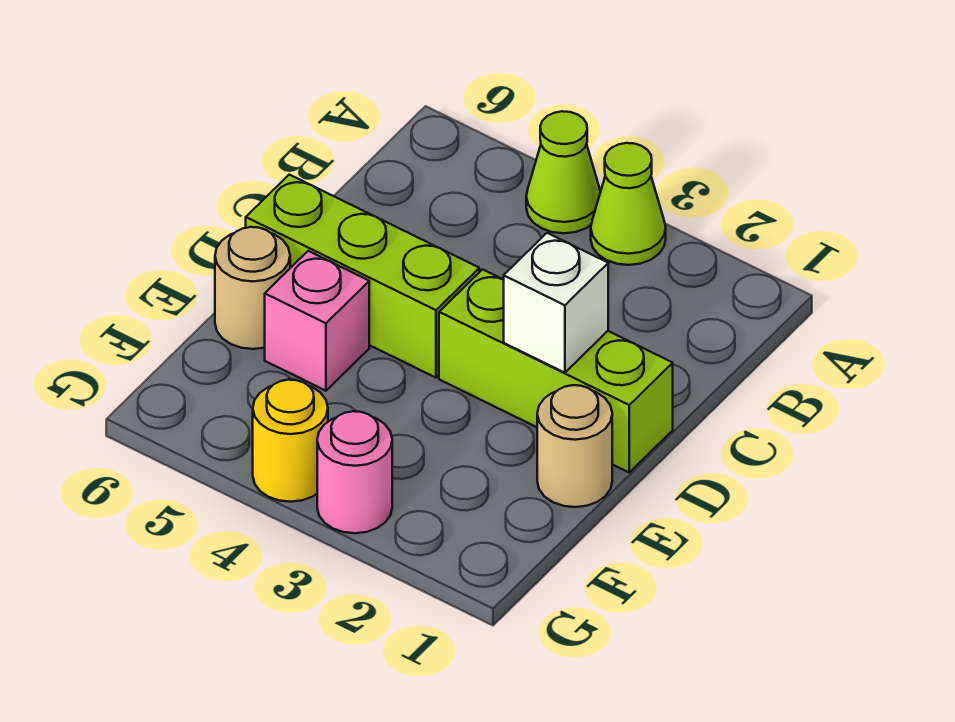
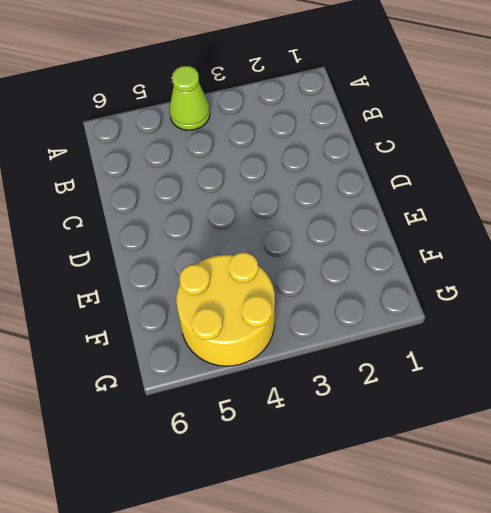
yellow round brick F4:G5 level 1 -> yellow round brick G4 level 1
none -> lime cone A3 level 1
none -> lime brick D1:D3 level 1

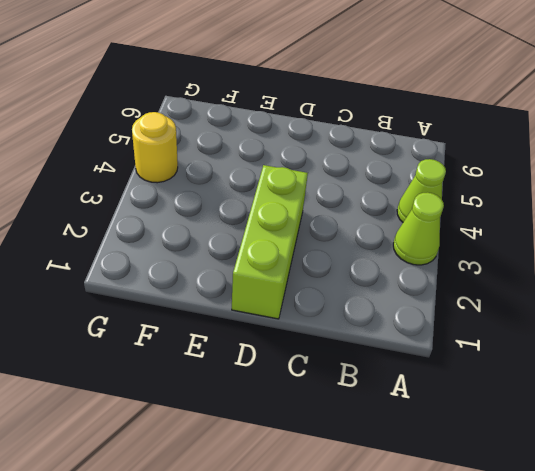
none -> lime brick D4:D6 level 1
none -> tan round brick E1 level 1

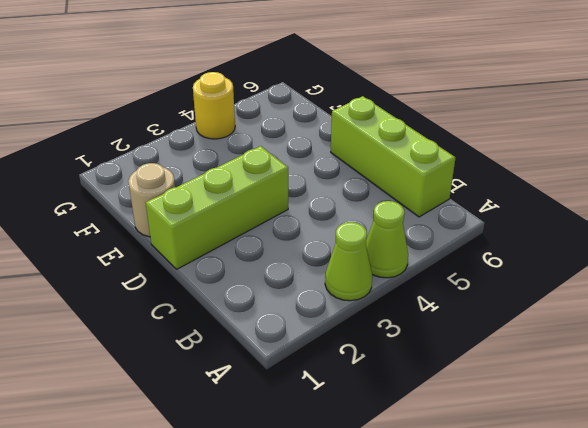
lime brick B6:D6 level 1 -> lime brick D4:D6 level 1
none -> pink brick E5 level 1
none -> tan round brick E6 level 1

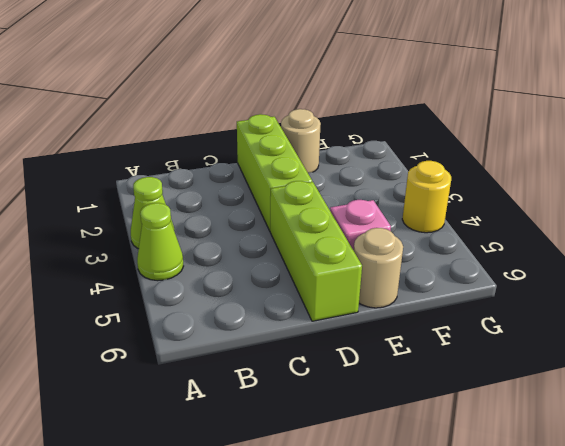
none -> pink round brick G3 level 1
none -> white brick D2 level 2

